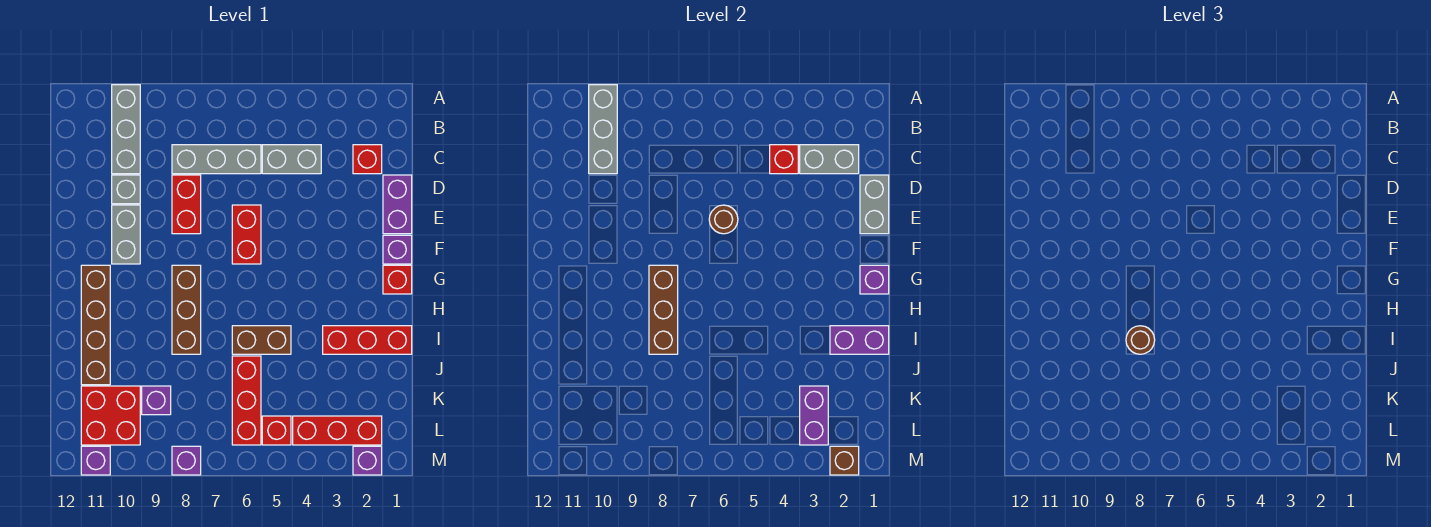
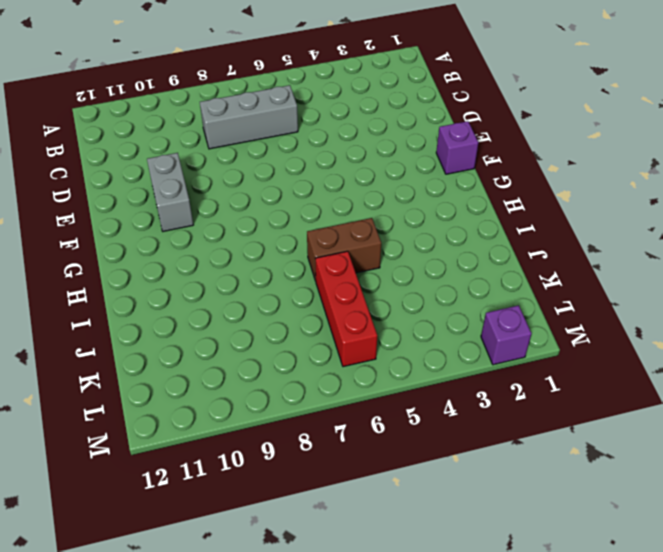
none -> grey brick A10:C10 level 1
none -> red brick C2 level 1
none -> grey brick C4:C5 level 1
none -> purple brick D1:E1 level 1

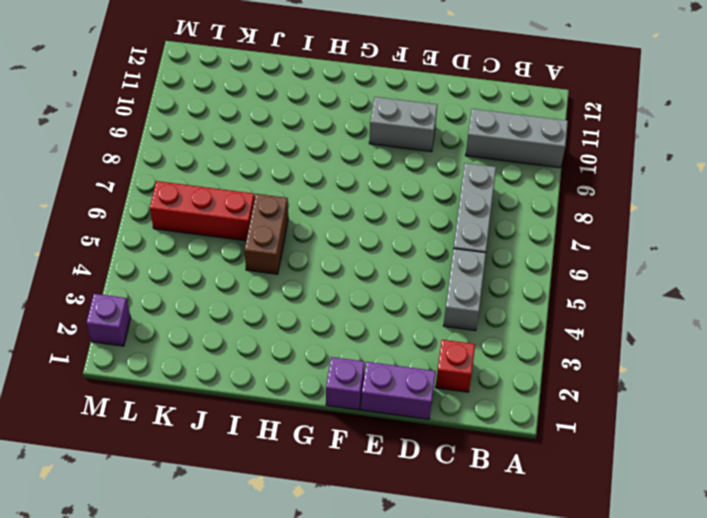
none -> red brick D8:E8 level 1
none -> grey brick D10 level 1
none -> red brick E6:F6 level 1
none -> red brick G1 level 1

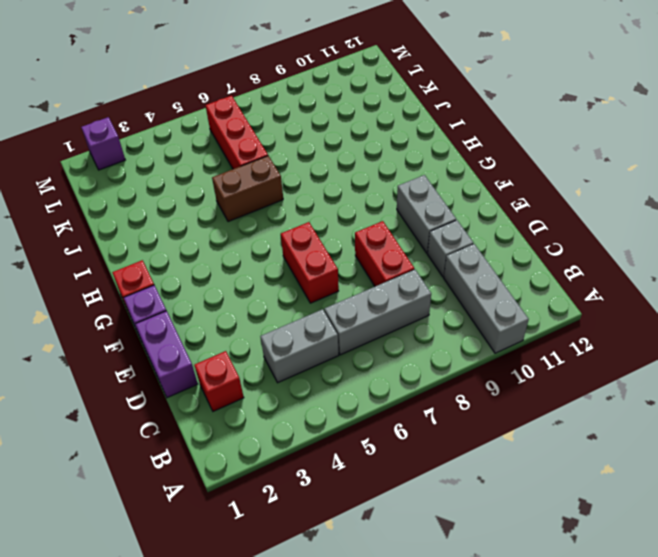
none -> brown brick G8:I8 level 1
none -> brown brick G11:J11 level 1
none -> red brick I1:I3 level 1
none -> purple brick K9 level 1

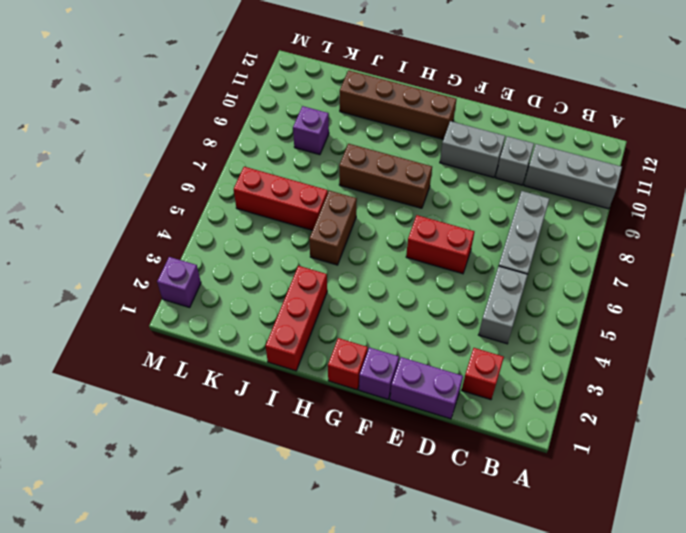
none -> red brick D8:E8 level 1
none -> red brick K10:L11 level 1
none -> red brick L2:L4 level 1
none -> red brick L5 level 1

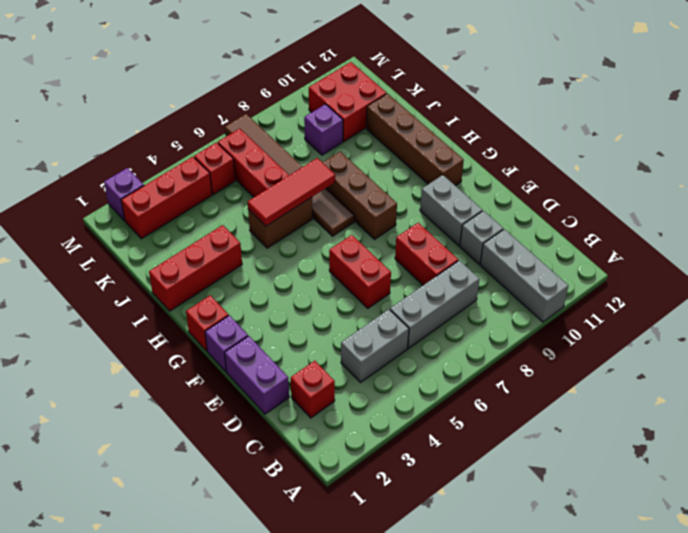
brown tile H7:M7 level 1 -> none
red tile I5:I7 level 2 -> none
none -> purple brick M8 level 1
none -> purple brick M11 level 1
none -> grey brick A10:C10 level 2
none -> grey brick C2:C3 level 2

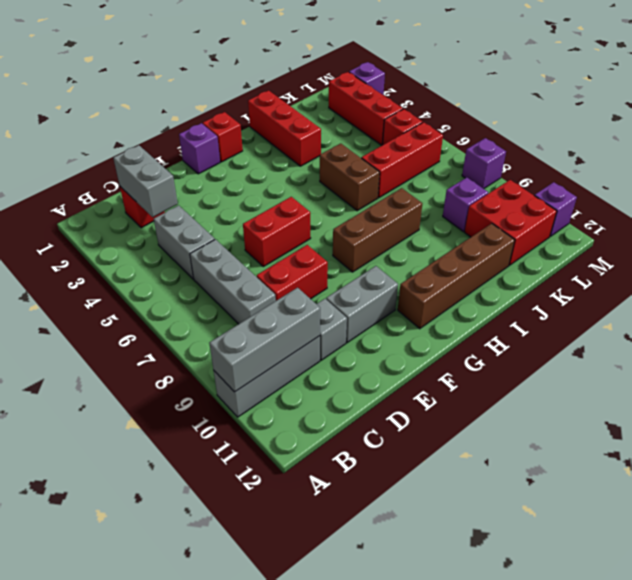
none -> purple brick D1:E1 level 1
none -> red brick C4 level 2
none -> grey brick D1:E1 level 2
none -> brown round brick E6 level 2

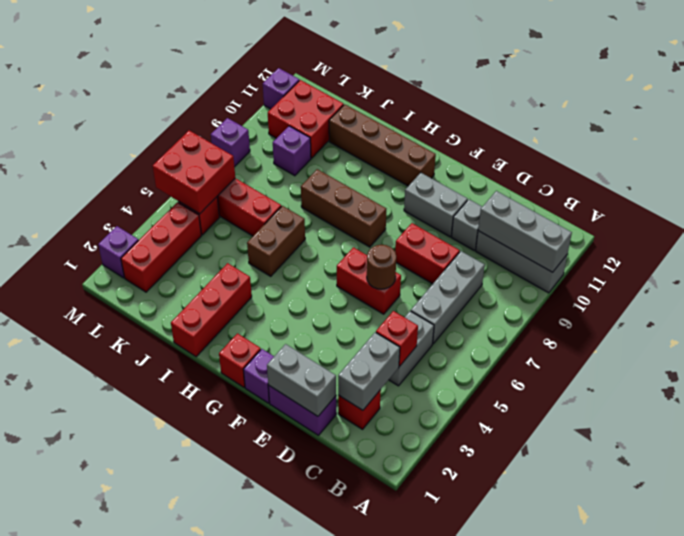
red brick L5:M6 level 2 -> none
none -> purple brick G1 level 2
none -> brown brick G8:I8 level 2
none -> purple brick I1:I2 level 2
none -> purple brick K3:L3 level 2

